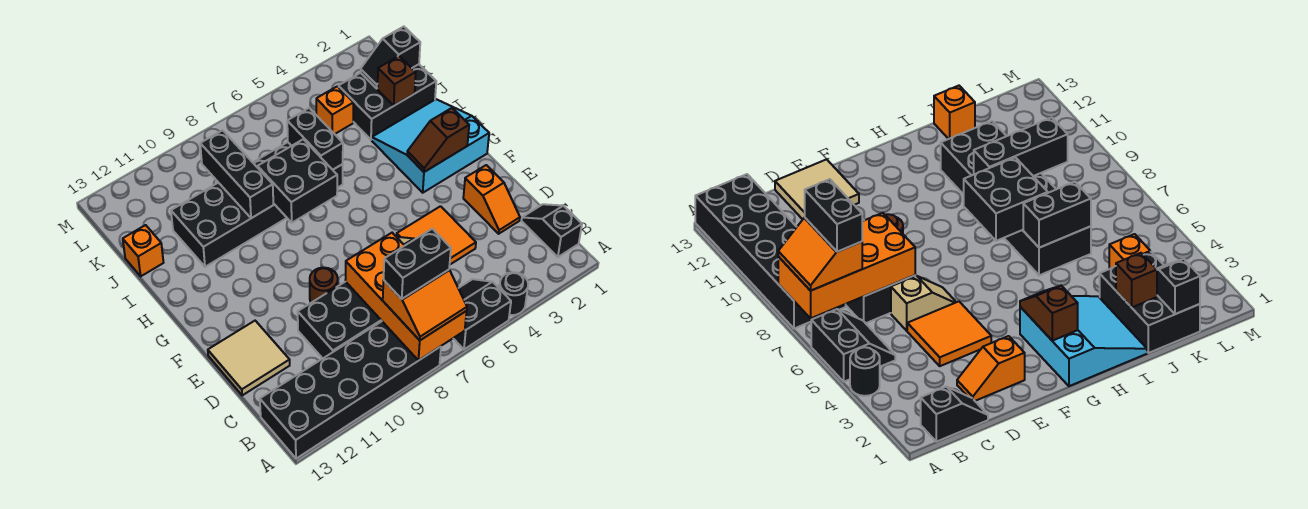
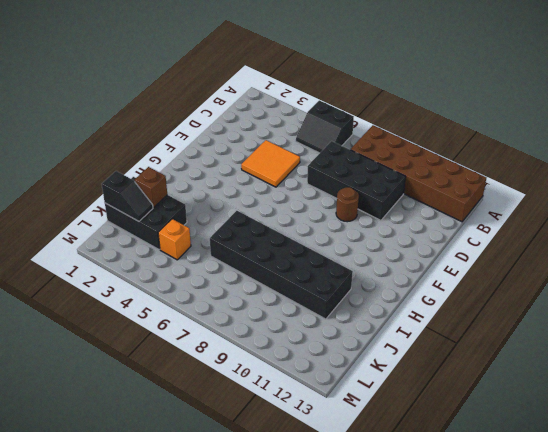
brown brick A8:B13 level 1 -> black brick A8:B13 level 1
none -> black round brick A4 level 1
none -> black slope B1:C1 level 1 top B
none -> orange slope D2:E2 level 1 top E

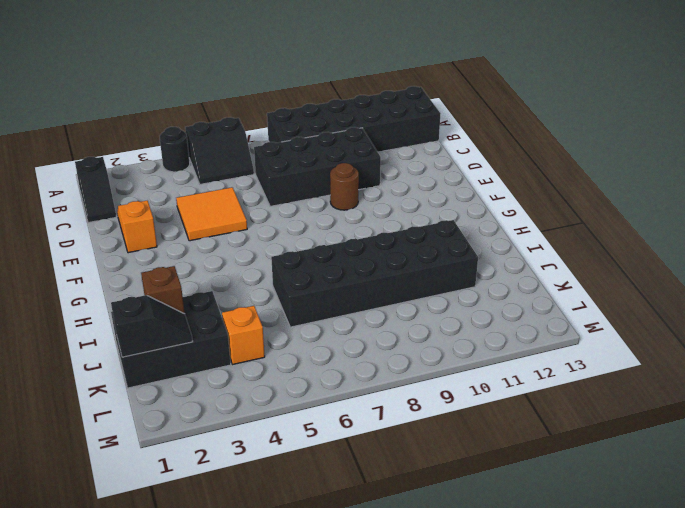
none -> tan slope D6:E6 level 1 top D
none -> tan tile D12:E13 level 1
none -> cyan slope G1:I3 level 1 top G

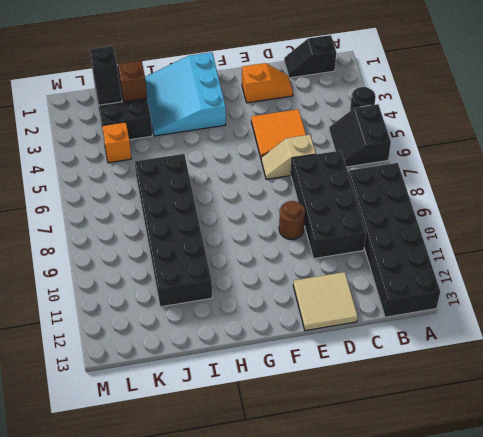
none -> orange brick J13 level 1
none -> orange brick A7:D8 level 2
none -> brown slope G2:G3 level 2 top 2

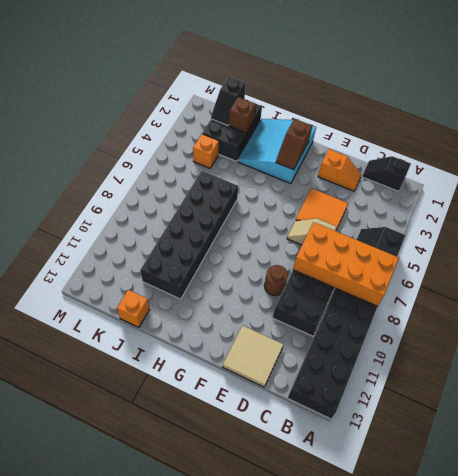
none -> black round brick A4 level 1
none -> black brick H7:I8 level 2
none -> black brick I6:J6 level 2

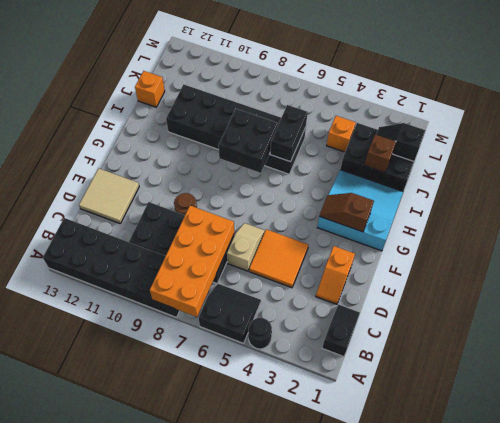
none -> black brick I9:K9 level 2
none -> orange slope A7:B8 level 3 top B
none -> black brick B7:B8 level 4

